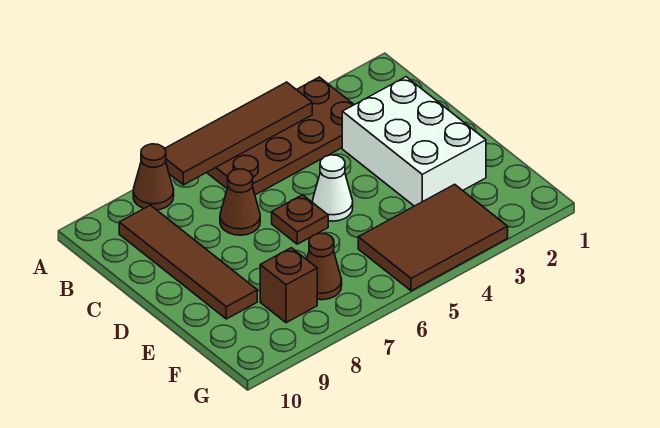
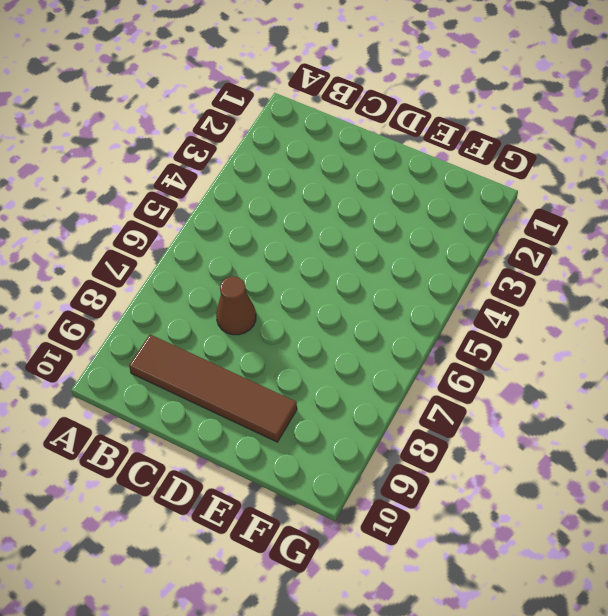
none -> brown plate A3:B6 level 1
none -> brown cone A8 level 1

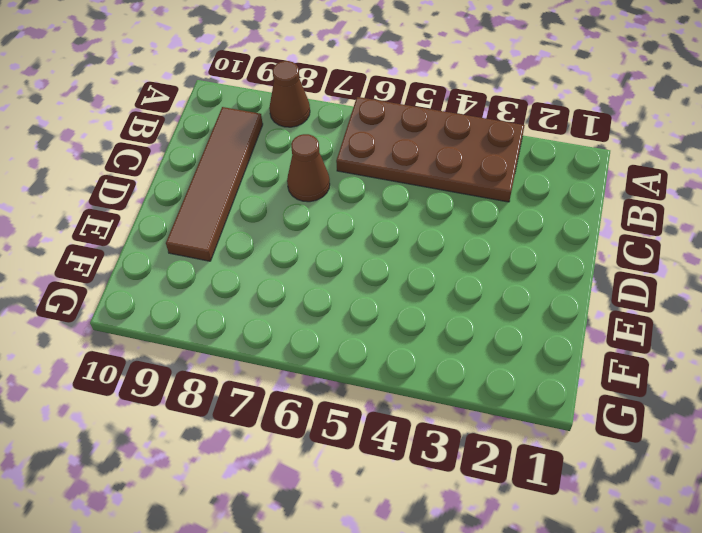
none -> white brick C2:E3 level 1
none -> white cone D5 level 1

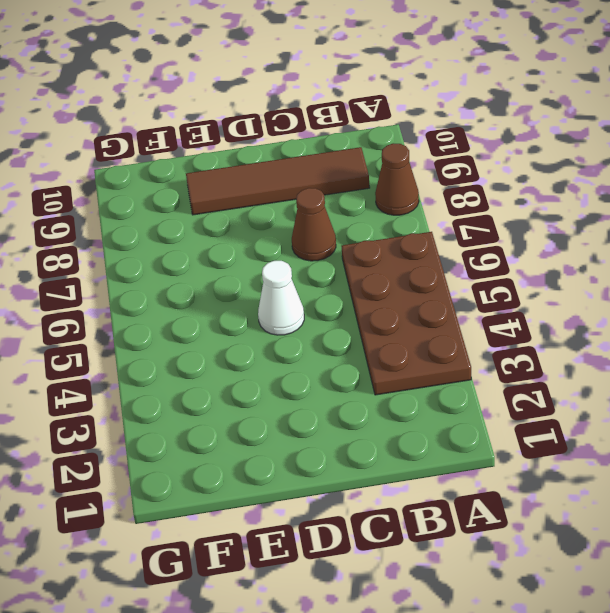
none -> white brick C2:E3 level 1
none -> brown plate D6 level 1

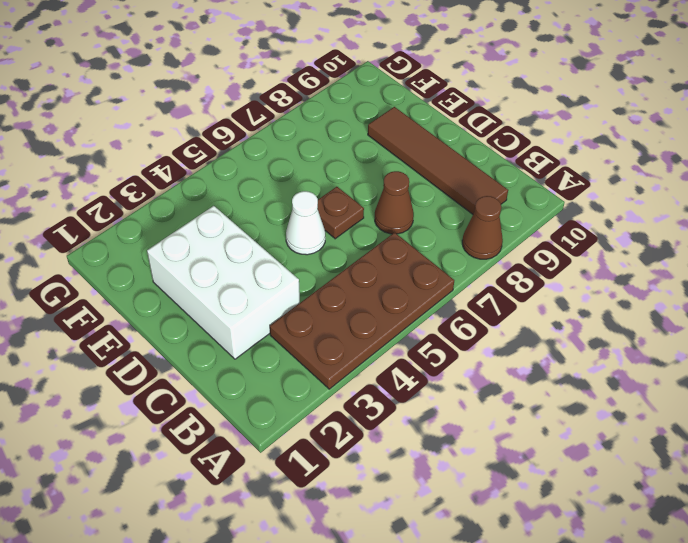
none -> brown tile F3:G5 level 1
none -> brown cone F7 level 1

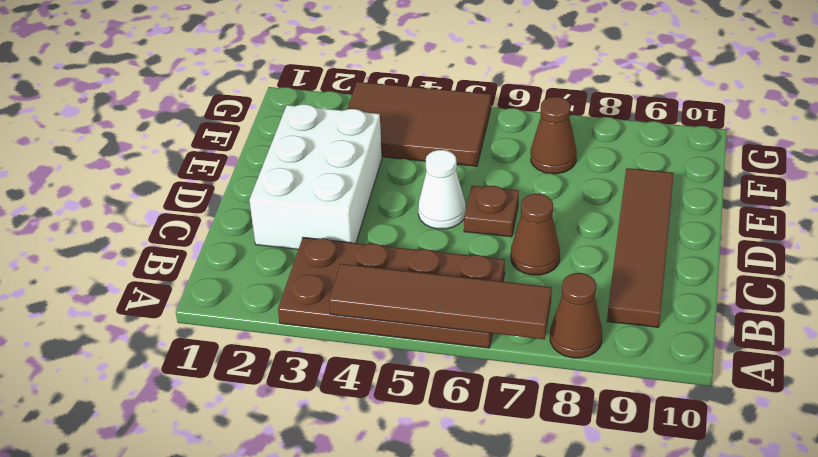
none -> brown brick F8 level 1

